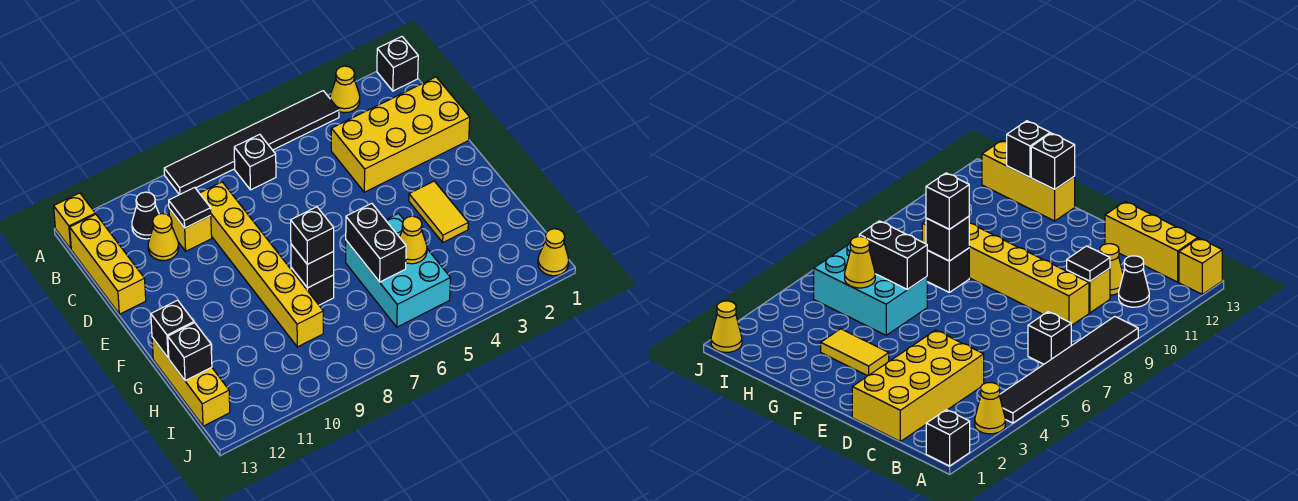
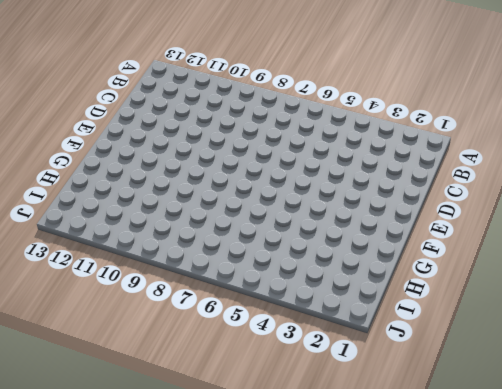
none -> black brick A1 level 1
none -> yellow cone A3 level 1
none -> black tile A4:A9 level 1

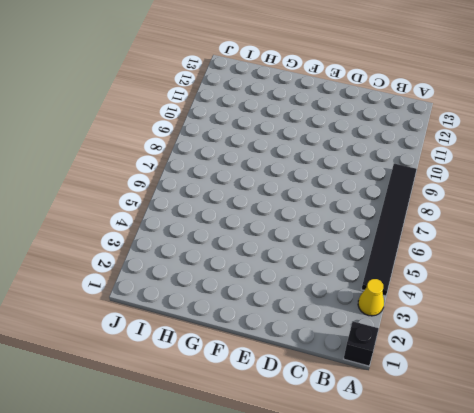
none -> yellow brick A13 level 1
none -> black brick B7 level 1
none -> black cone B11 level 1

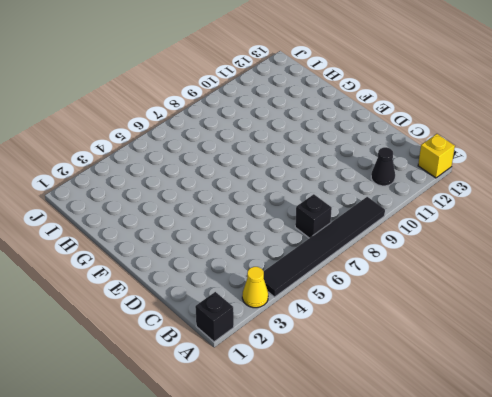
none -> yellow brick B13:D13 level 1
none -> yellow brick C1:D4 level 1
none -> yellow brick C9:H9 level 1

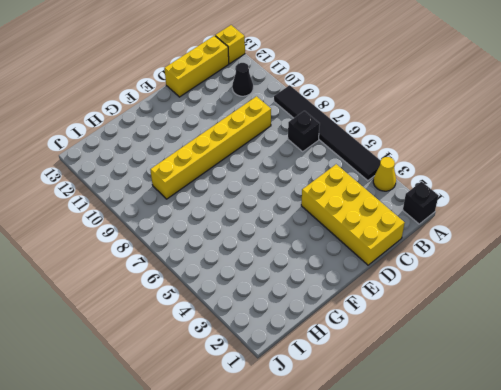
none -> yellow brick C10 level 1
none -> yellow cone C11 level 1
none -> yellow tile F3:G3 level 1

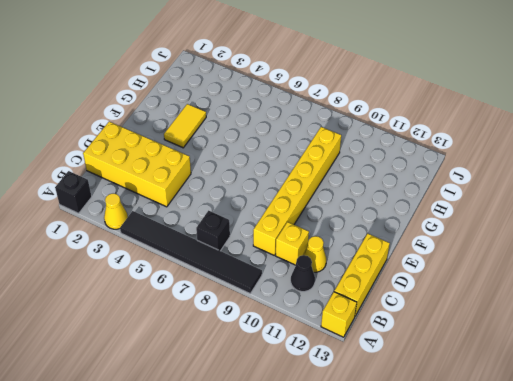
none -> cyan brick G5:I6 level 1
none -> black brick G8 level 1
none -> yellow brick G13:I13 level 1

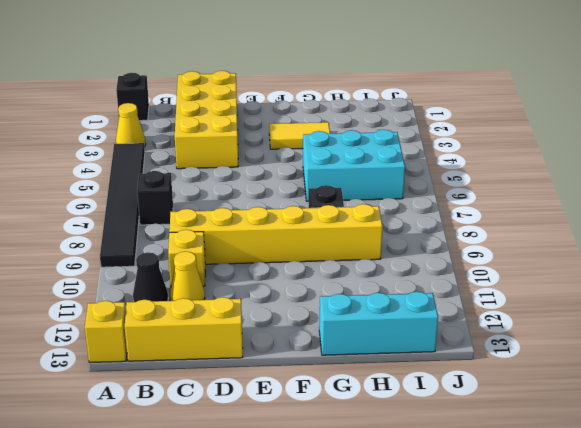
cyan brick G13:I13 level 1 -> yellow brick G13:I13 level 1
none -> yellow cone J1 level 1
none -> black tile C10 level 2
none -> black brick G6:H6 level 2

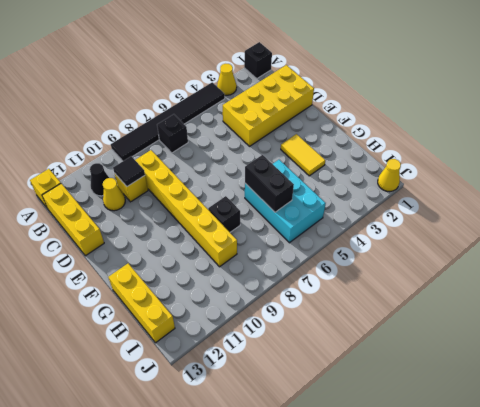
none -> black brick G8 level 2
none -> black brick G13 level 2
none -> yellow cone H5 level 2

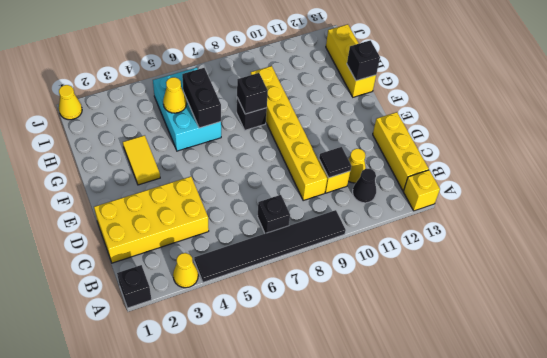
none -> black brick H13 level 2
none -> black brick G8 level 3

